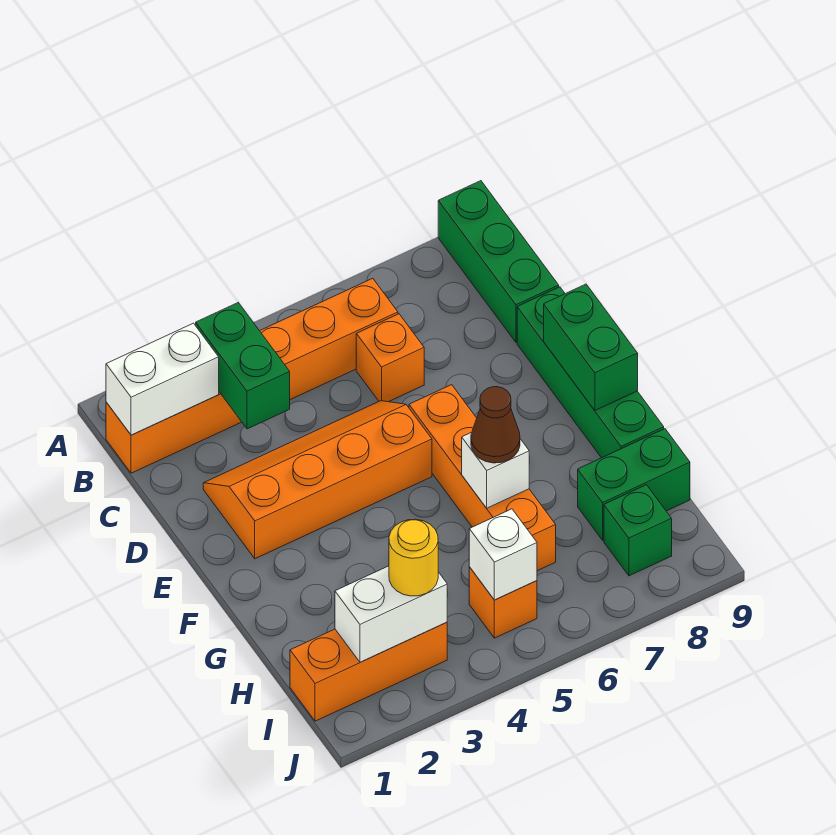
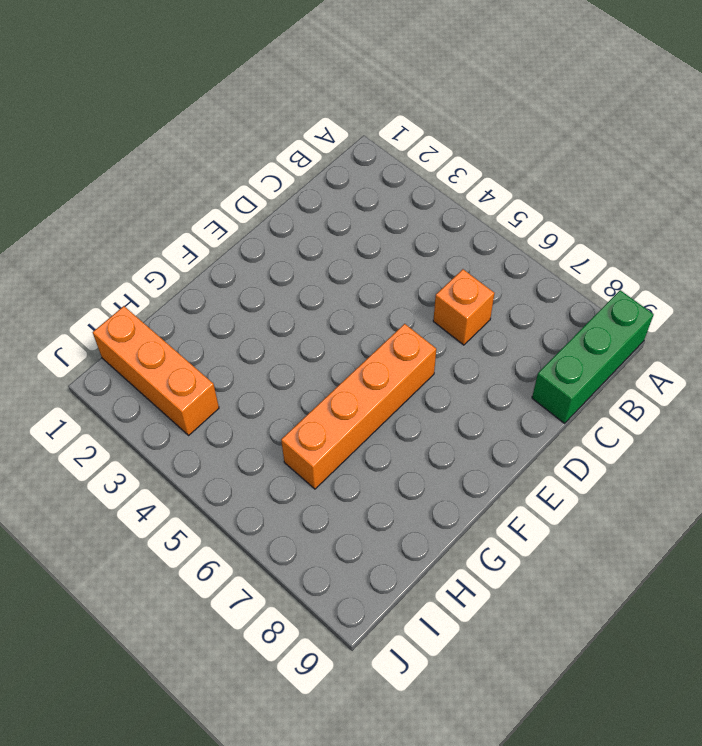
none -> orange brick B1:B6 level 1
none -> orange slope D2:E5 level 1 top E
none -> green brick D9:G9 level 1

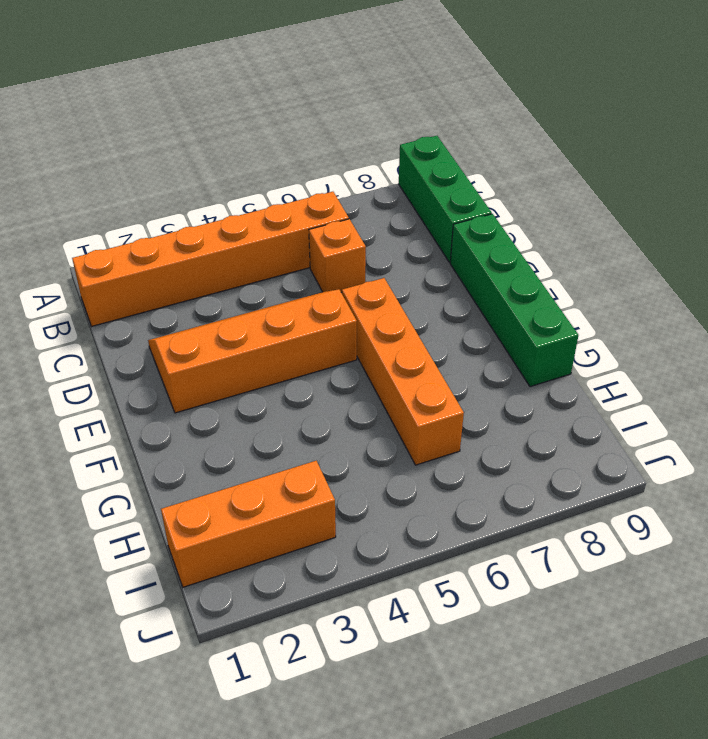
none -> green brick H8:H9 level 1
none -> orange brick I5 level 1
none -> green brick I8 level 1

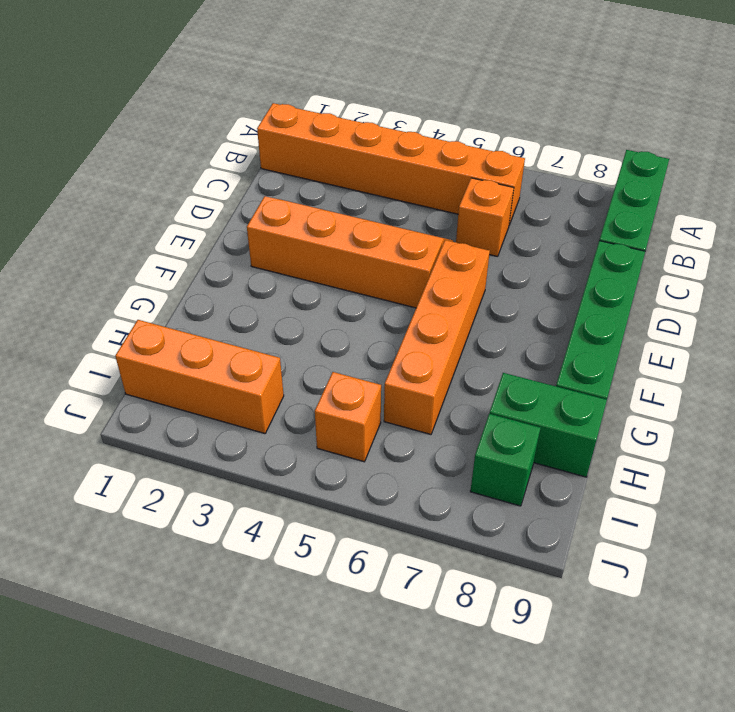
none -> white brick B1:B2 level 2
none -> green brick B3:C3 level 2
none -> green brick E9:F9 level 2

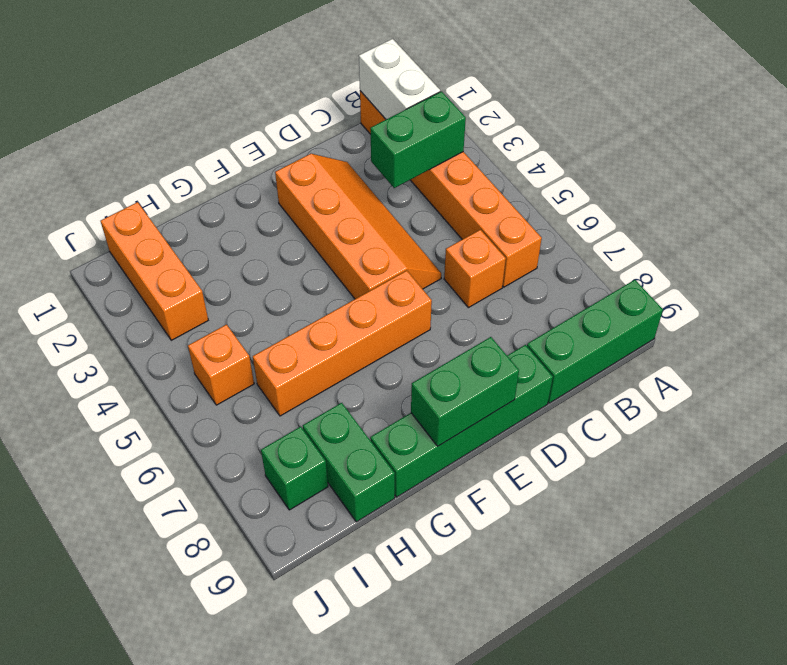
none -> white brick G6 level 2
none -> white brick I2:I3 level 2
none -> white brick I5 level 2

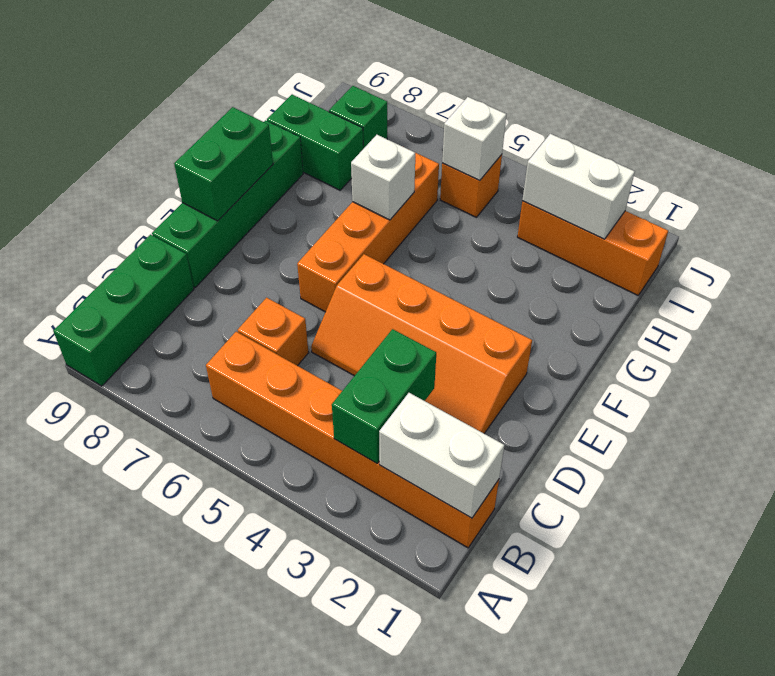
none -> brown cone G6 level 3
none -> yellow round brick I3 level 3

